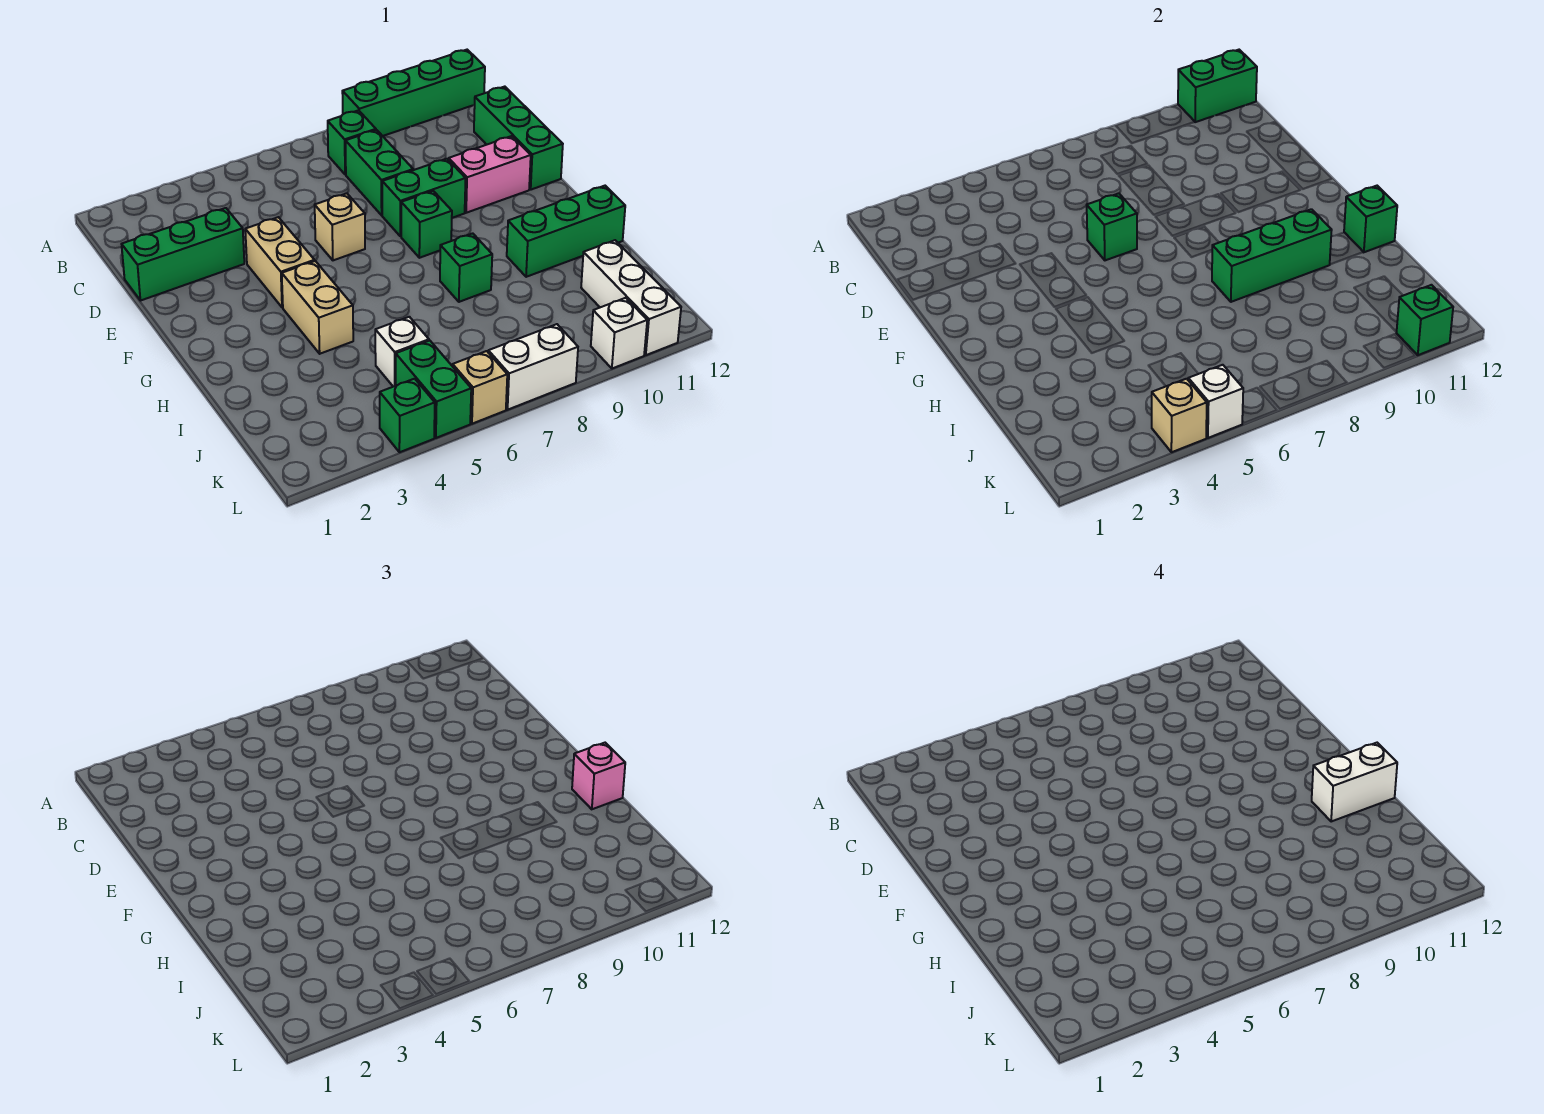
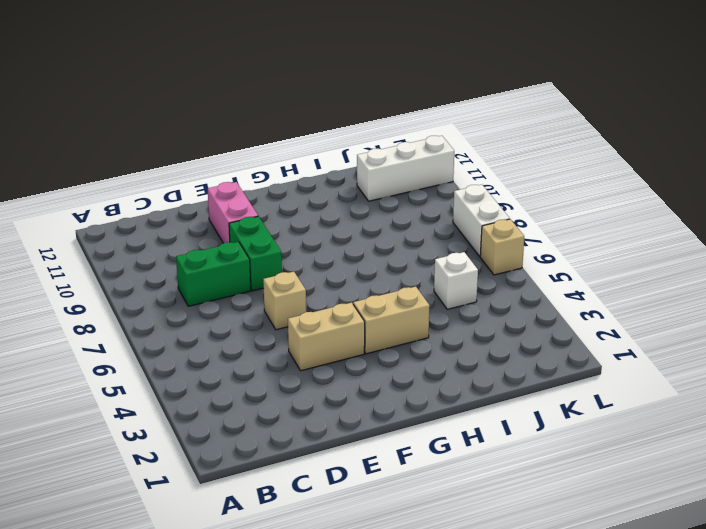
none -> green brick A9:A12 level 1
none -> green brick B8 level 1
none -> green brick C12:E12 level 1

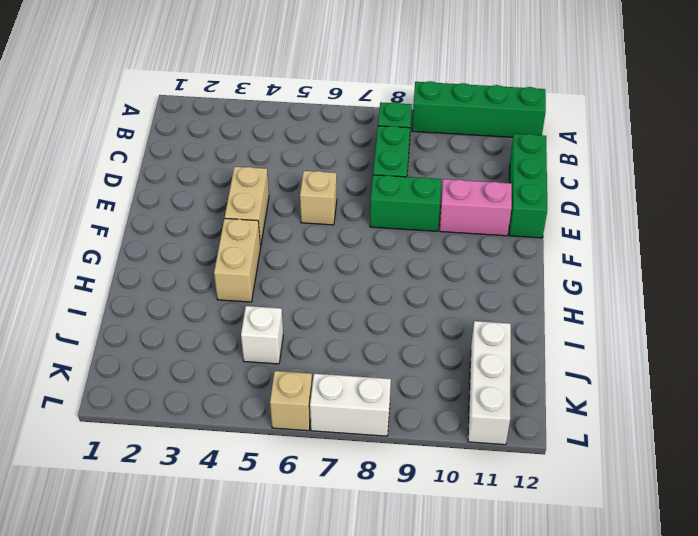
none -> green brick D1:D3 level 1
none -> green brick F8 level 1
none -> green brick H8 level 1

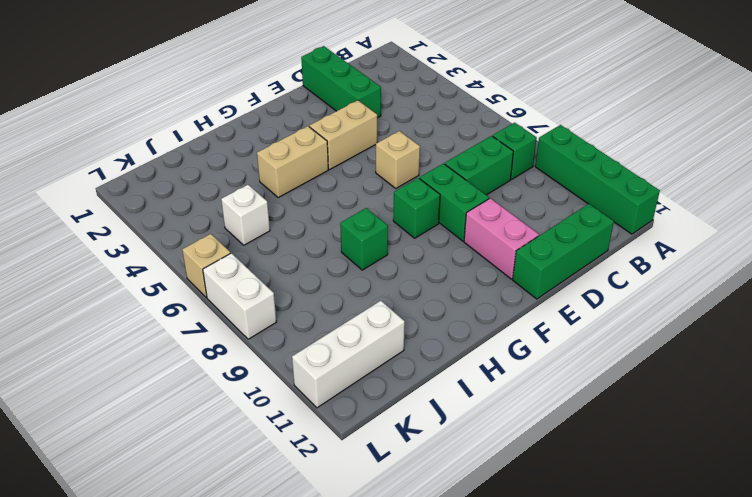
none -> green brick H10:H12 level 1
none -> green brick K5:L5 level 1
none -> green brick L4 level 1

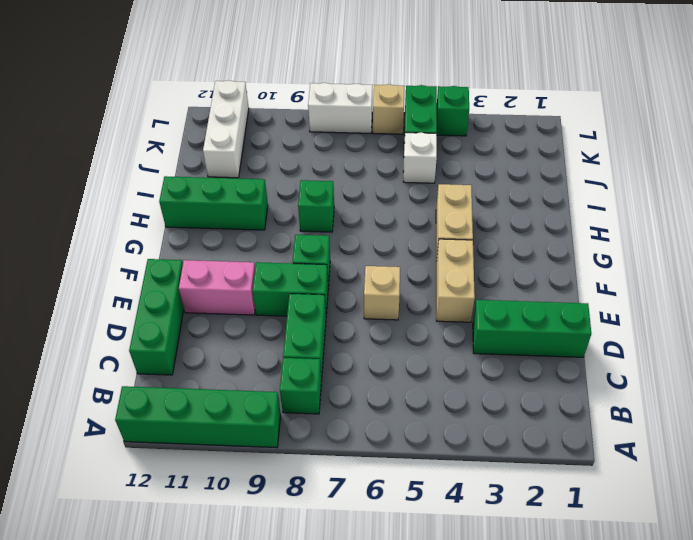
none -> white brick L10 level 1
none -> green brick A11:A12 level 2
none -> green brick E6 level 2

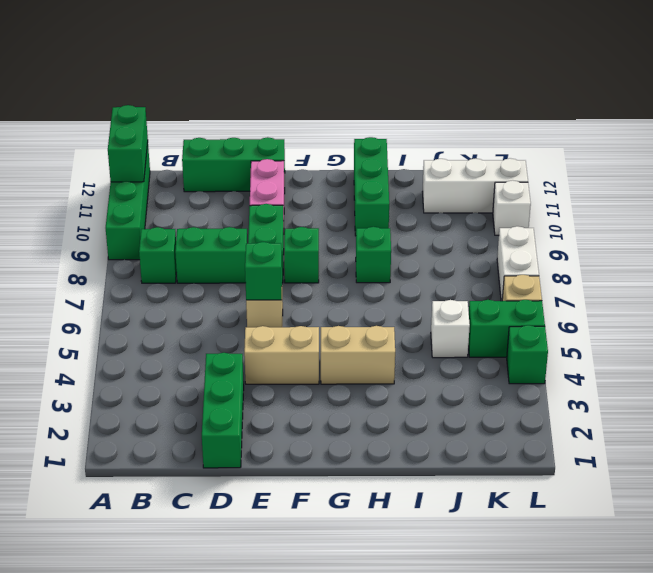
none -> green brick H8:H10 level 2
none -> green brick H12 level 2
none -> tan brick L4 level 2

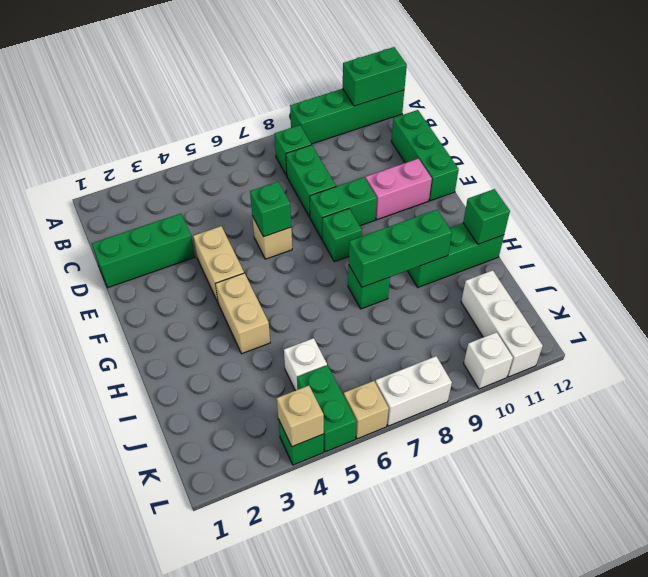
none -> white brick L5 level 2
none -> green brick L11 level 2
none -> pink brick H12 level 3

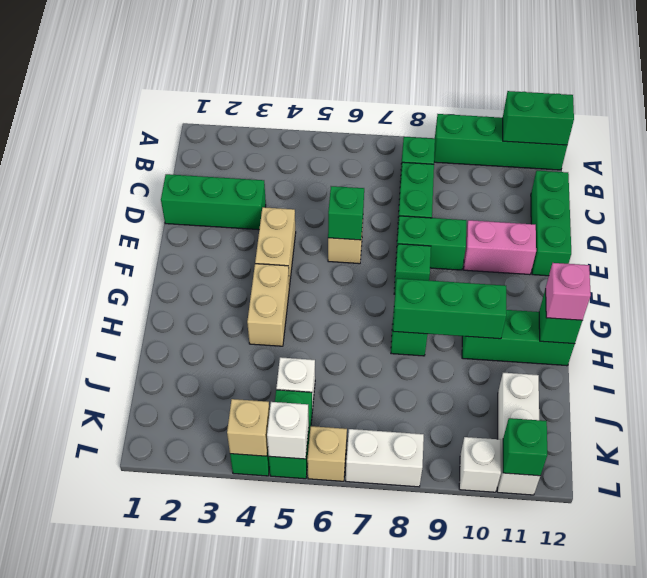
none -> white brick H11:H12 level 4

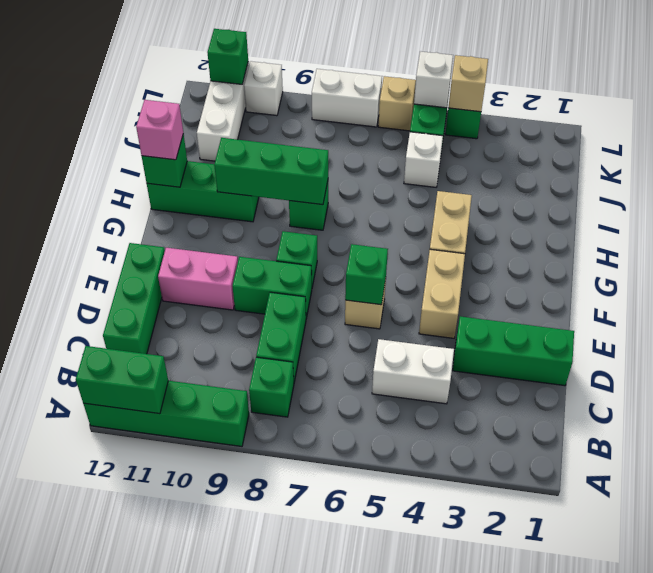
white brick C4:C5 level 1 -> white brick H11:H12 level 4

